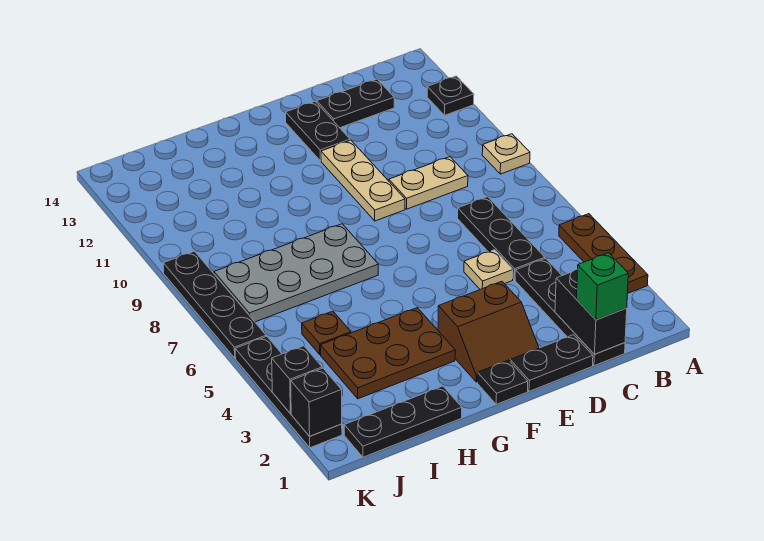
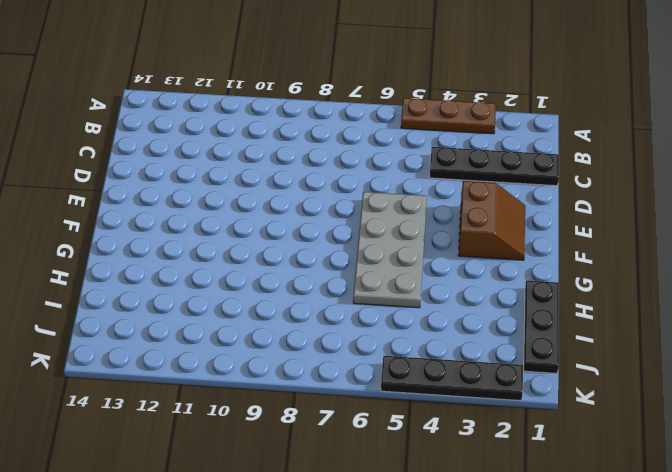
grey plate E5:H6 level 1 -> grey plate G7:J8 level 1
none -> tan plate A9 level 1
none -> black plate A12 level 1
none -> black plate C5:C7 level 1

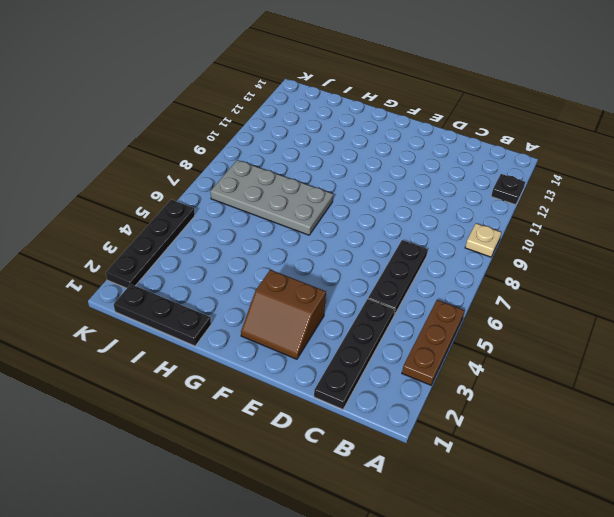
none -> tan plate C9:D9 level 1
none -> black plate C13:D13 level 1
none -> black plate D1:E1 level 1

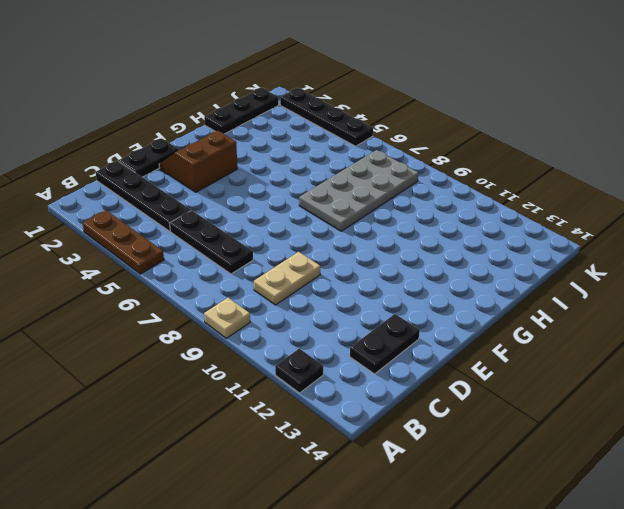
none -> tan plate D5 level 1
none -> tan plate E9:E11 level 1
none -> black plate E12:E13 level 1

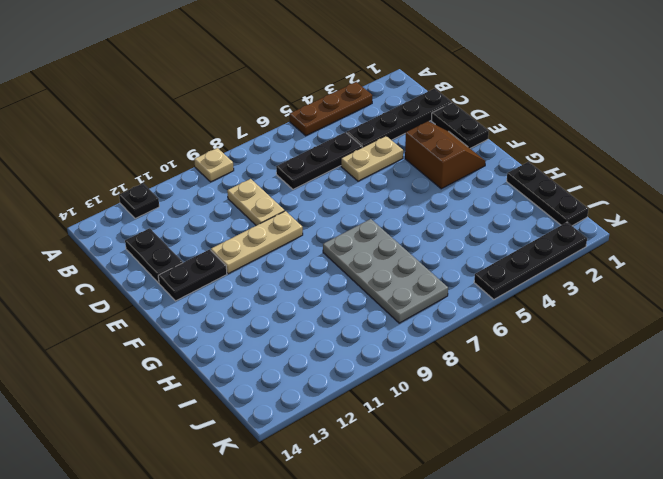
tan plate D4:D5 level 1 -> tan plate D5 level 1
none -> black plate F1 level 1
none -> brown plate G3:I4 level 1
none -> brown plate I5 level 1

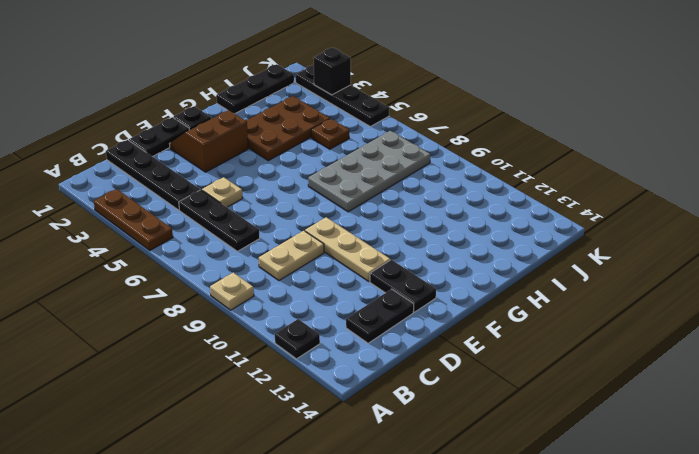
none -> black plate K6:K9 level 1
none -> black brick C1:C2 level 2
none -> black brick K2 level 2

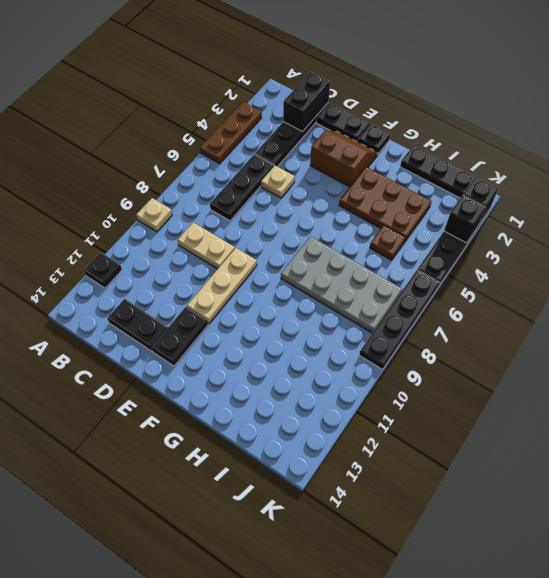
none -> green brick C1 level 3

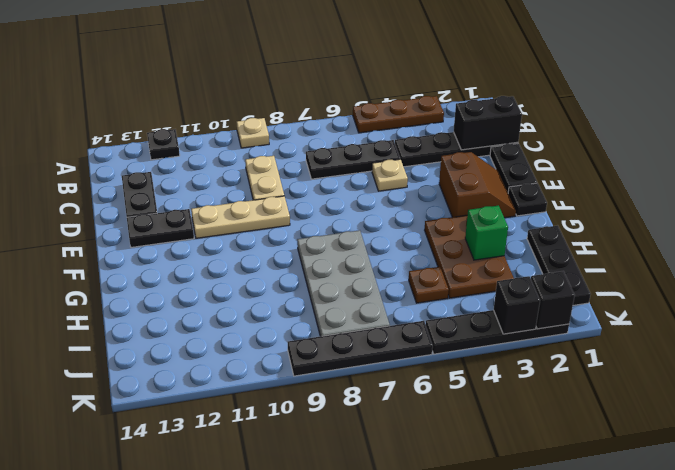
green brick H3 level 2 -> green brick C1 level 3

